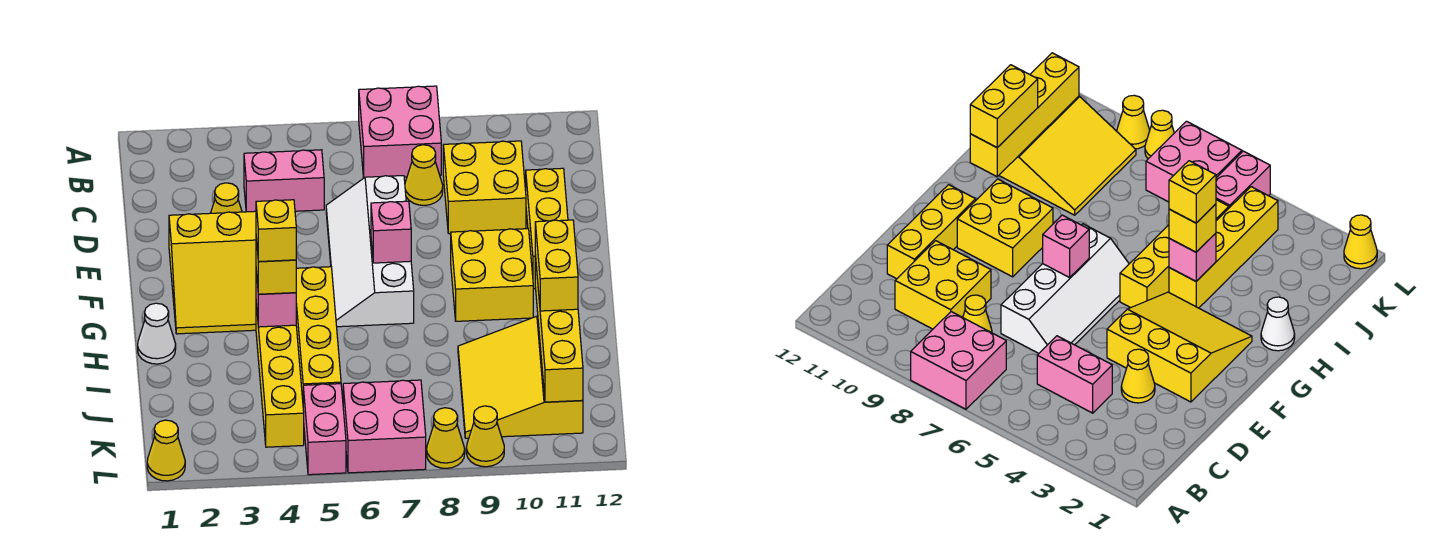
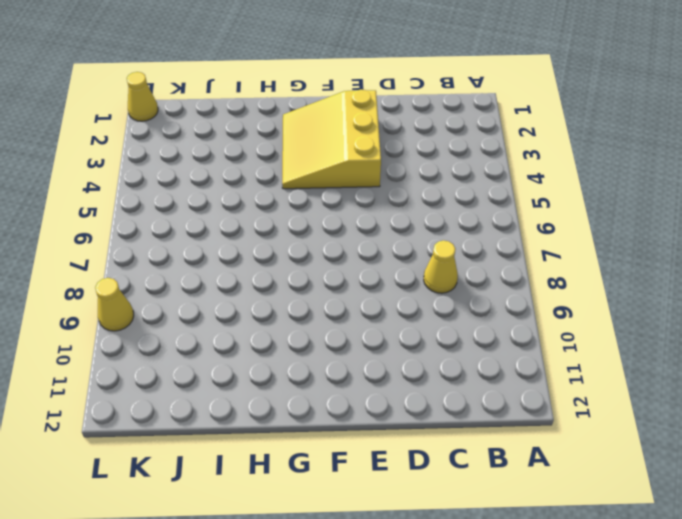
none -> pink brick A7:B8 level 1
none -> pink brick C4:C5 level 1
none -> yellow brick C9:D10 level 1

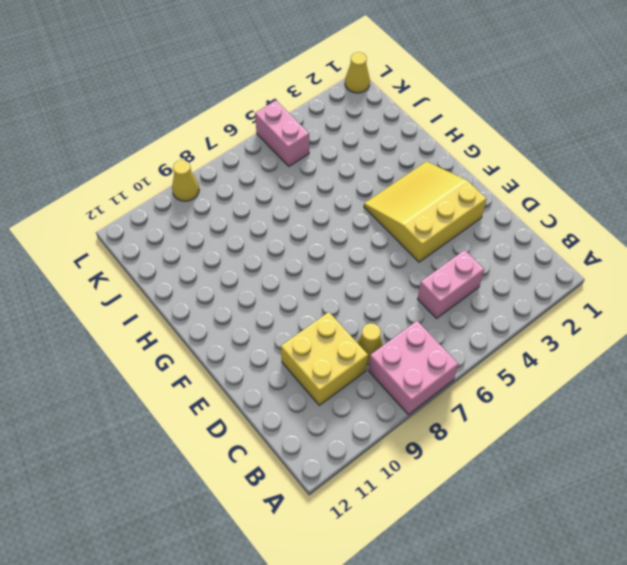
none -> yellow cone D3 level 1
none -> white slope D6:G7 level 1 top 7
none -> yellow brick D11:F11 level 1

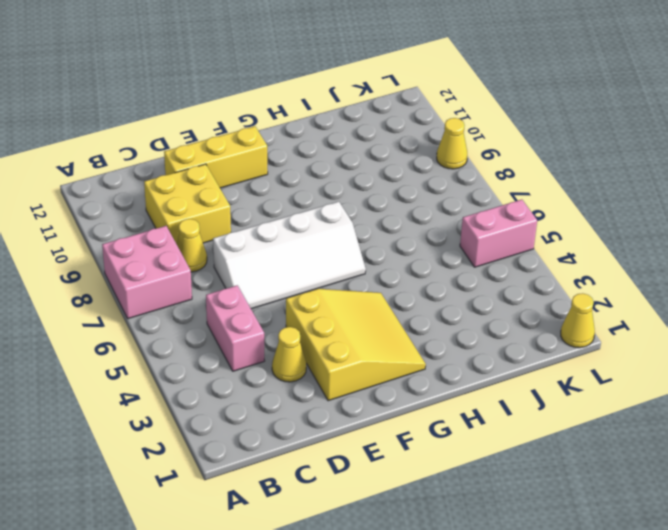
none -> yellow brick F9:G10 level 1
none -> yellow brick G5:J5 level 1
none -> white cone H1 level 1

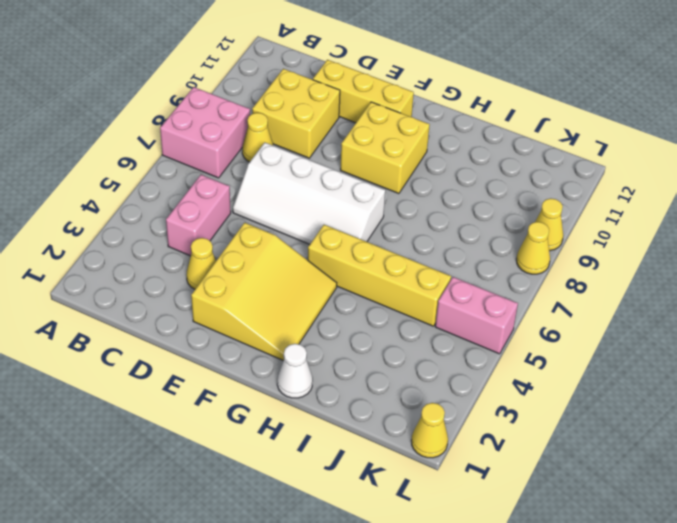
none -> yellow brick H4:K4 level 1
none -> yellow slope I9:K11 level 1 top 11
none -> pink brick K6:L7 level 1

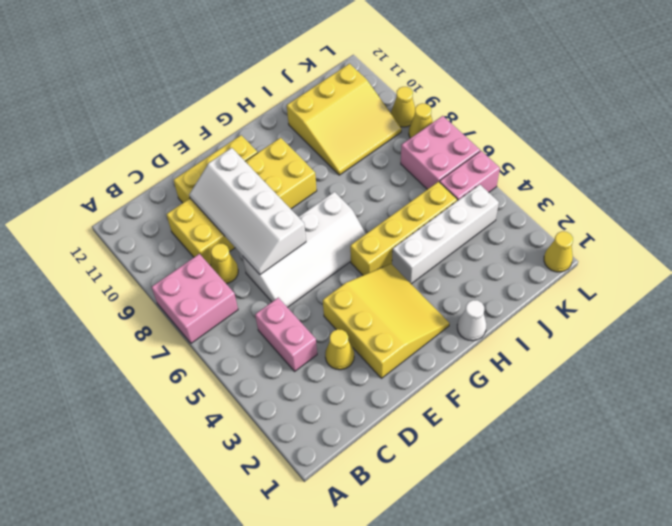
white slope D7:E10 level 2 top E -> none
white brick H4:K4 level 1 -> yellow brick H4:K4 level 1
none -> pink brick F7 level 2
none -> pink brick H4 level 2
none -> yellow brick H11:K11 level 2

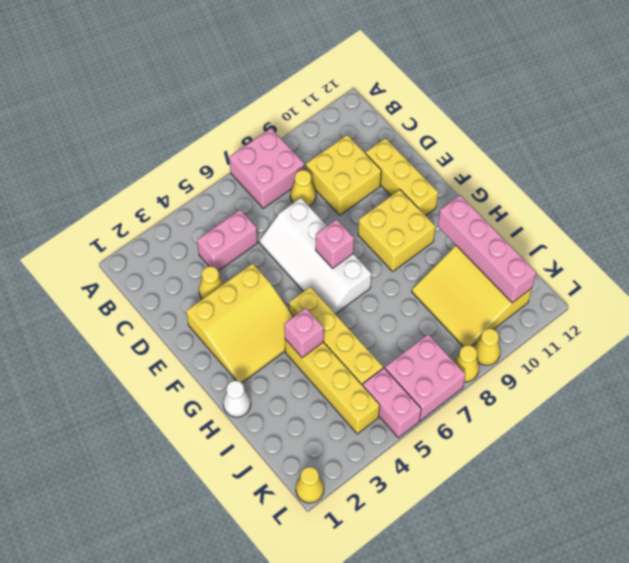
pink brick H11:K11 level 2 -> yellow brick H11:K11 level 2
none -> yellow brick H4 level 3
none -> yellow brick H11:I11 level 3
none -> yellow brick H4 level 4

